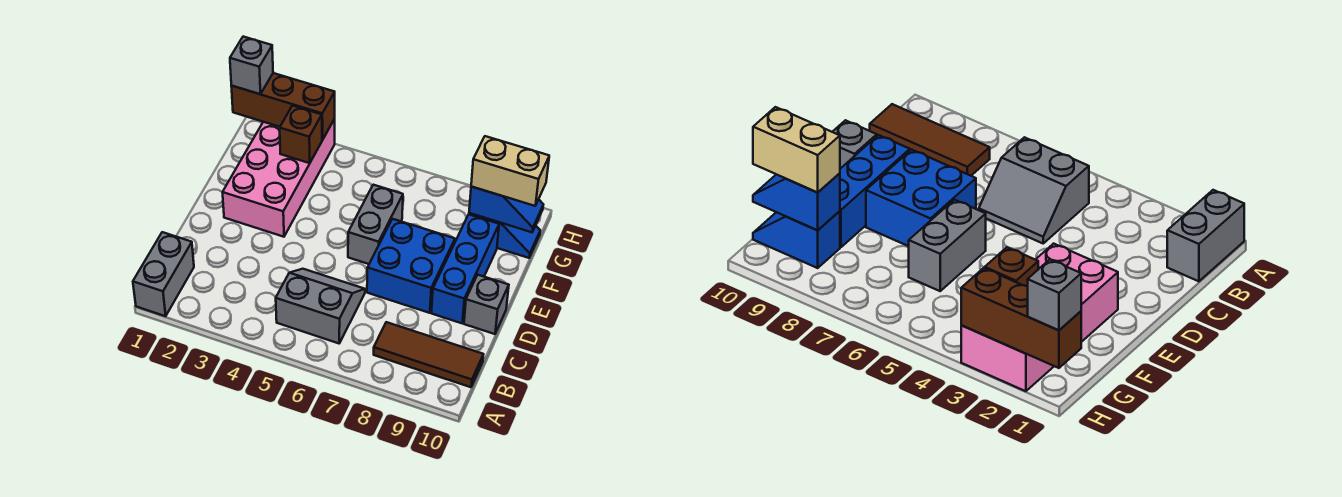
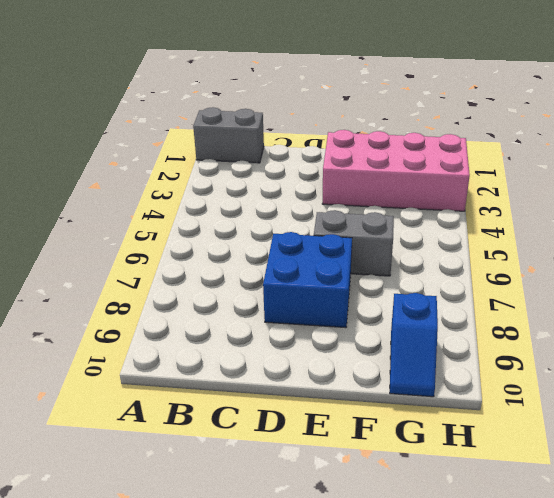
none -> grey slope B5:C6 level 1 top B
none -> brown tile B8:B10 level 1
none -> blue brick D9:F9 level 1

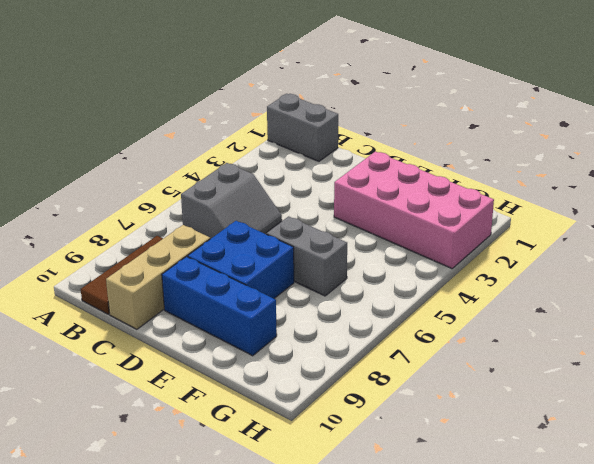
tan brick C8:C10 level 1 -> none
none -> grey brick D10 level 1
none -> blue slope G9:G10 level 1 top 9
none -> brown brick G3 level 2

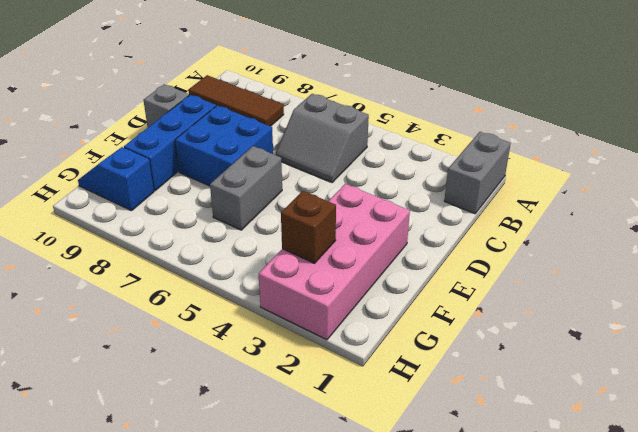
none -> blue slope G9:G10 level 2 top 9
none -> brown brick H1:H3 level 2
none -> tan brick G9:G10 level 3

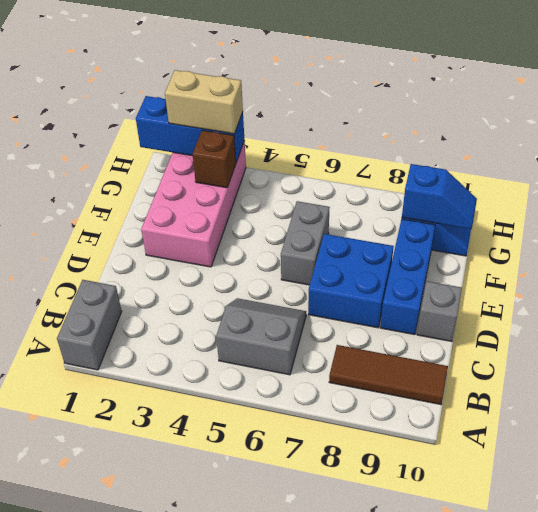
blue brick H1:H3 level 2 -> brown brick H1:H3 level 2
tan brick H2:H3 level 3 -> tan brick G9:G10 level 3
none -> grey brick H1 level 3

